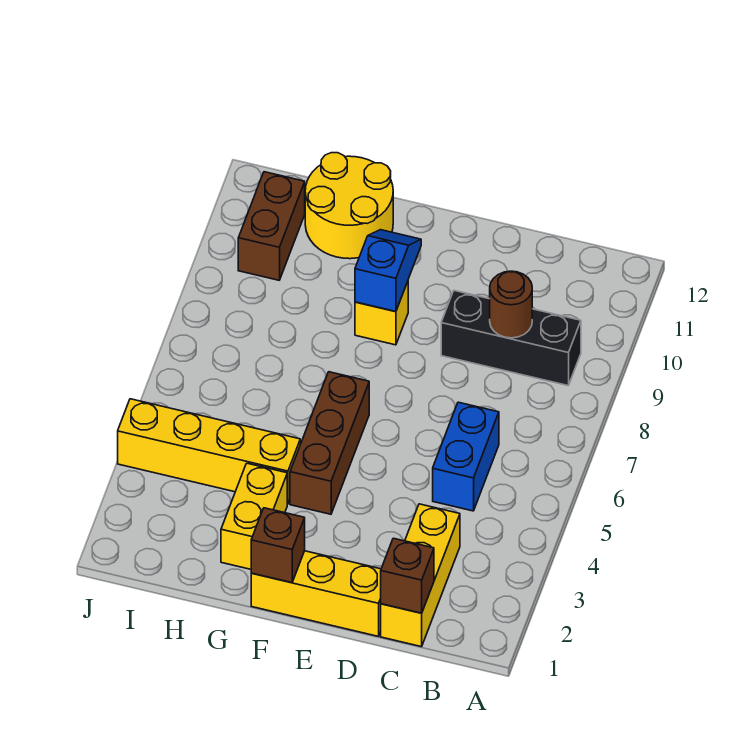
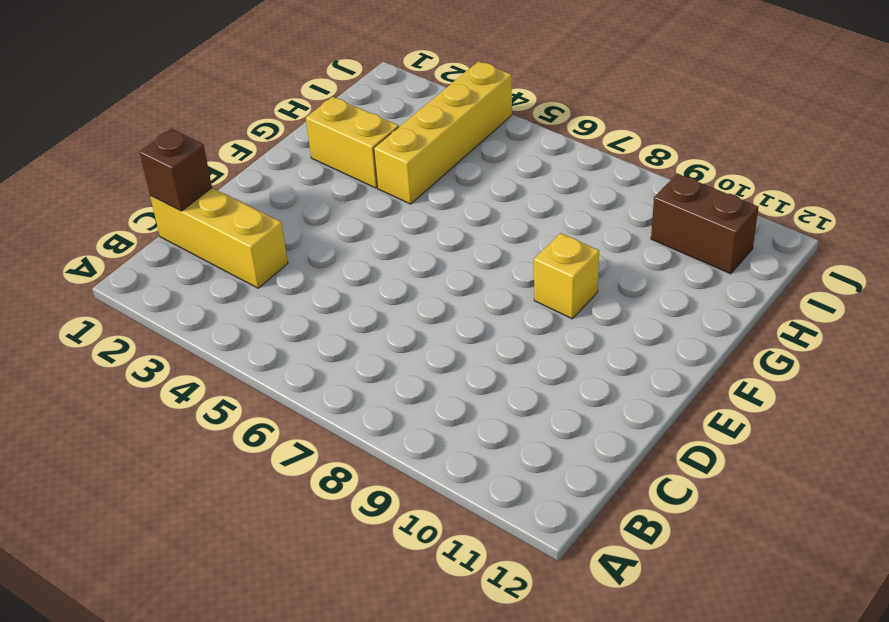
none -> black brick B9:D9 level 1
none -> blue brick C5:C6 level 1
none -> yellow brick D1:F1 level 1

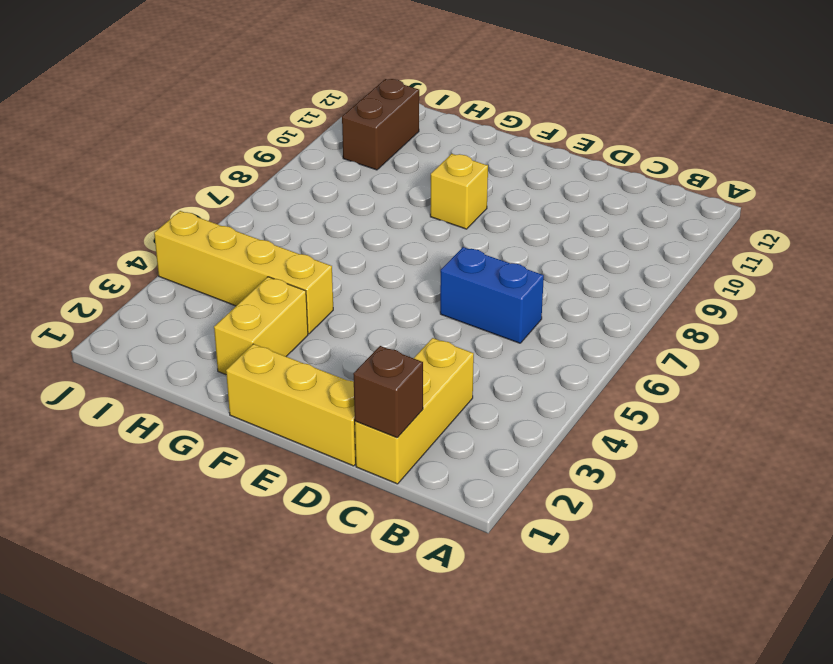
blue brick C6:D6 level 1 -> blue brick C5:C6 level 1
none -> black brick B9:D9 level 1
none -> brown brick F4:F6 level 1
none -> yellow round brick G11:H12 level 1

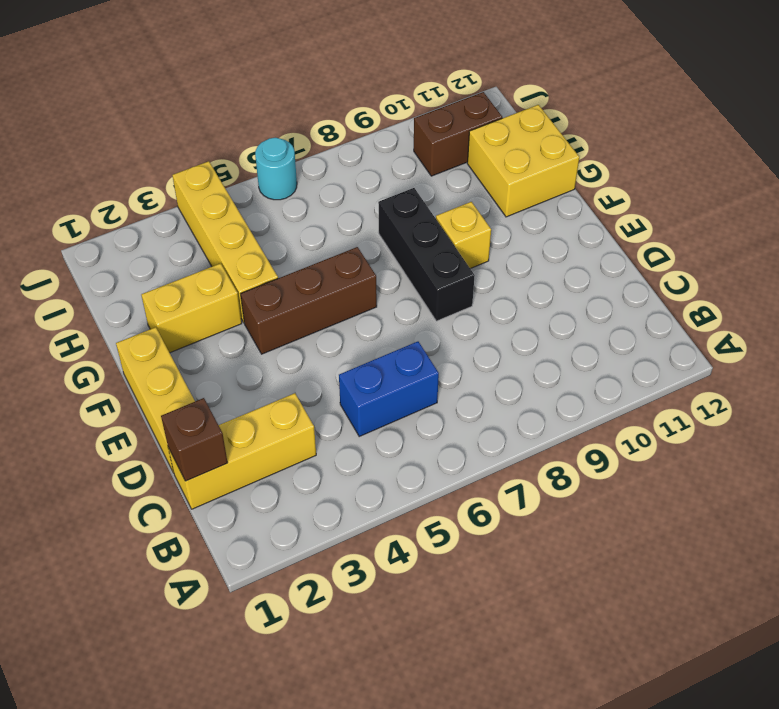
black brick E8:G8 level 1 -> black brick B9:D9 level 1
yellow brick G11:H12 level 1 -> yellow round brick G11:H12 level 1
cyan round brick J6 level 1 -> none
none -> brown round brick C9 level 2
none -> brown brick F1 level 2
none -> blue slope F9:F10 level 2 top 9

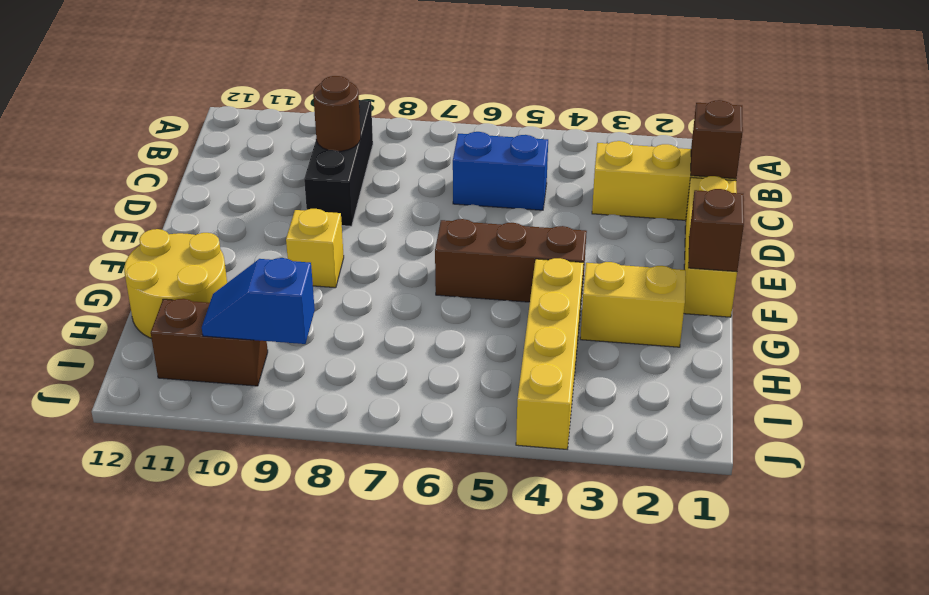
blue slope I9:I10 level 2 top 9 -> blue slope F9:F10 level 2 top 9

